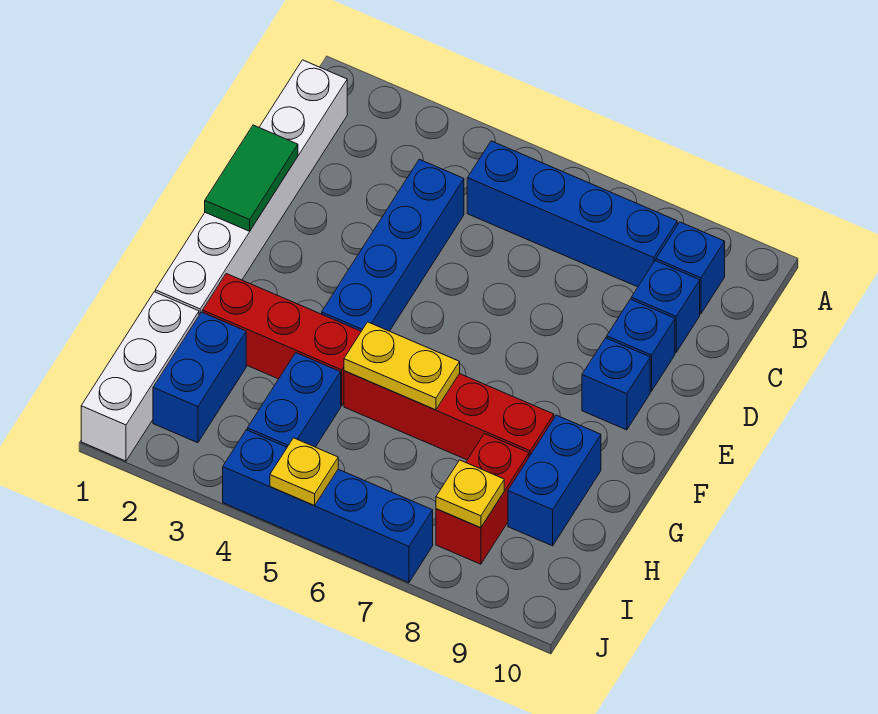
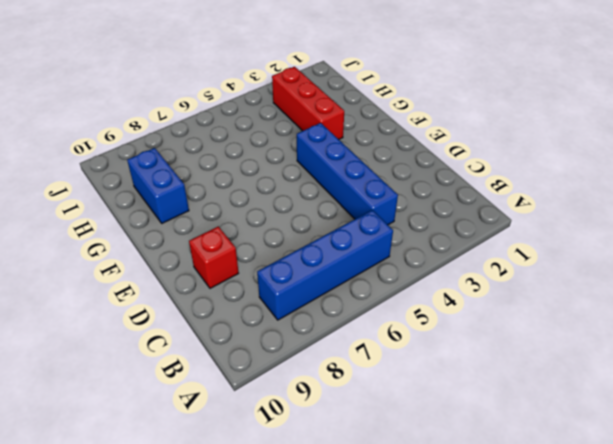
red brick D9 level 1 -> blue brick D9 level 1
red brick G3:I3 level 1 -> red brick G2:G4 level 1
none -> white brick B1:G1 level 1
none -> blue brick B9 level 1
none -> blue brick C9 level 1

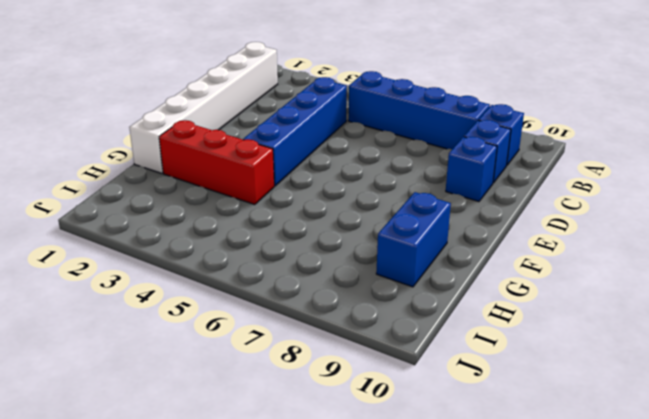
none -> blue brick E9 level 1
none -> red brick G5:G8 level 1
none -> white brick H1:J1 level 1

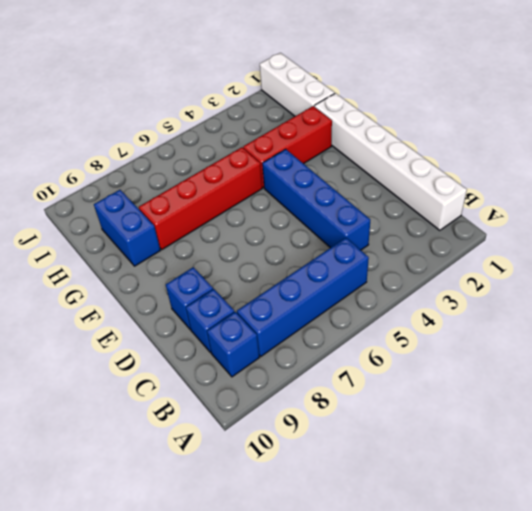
none -> blue brick E9 level 1
none -> blue brick H2:I2 level 1
none -> blue brick H4:I4 level 1

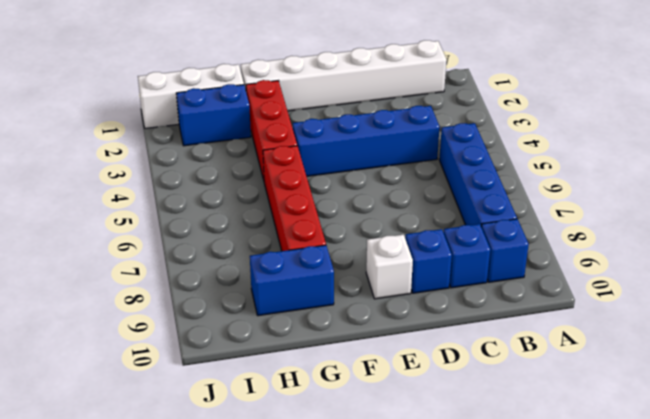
white brick E9 level 1 -> blue brick E9 level 1
none -> blue brick H4:I4 level 1
none -> red brick H8:I8 level 1
none -> blue brick J4:J7 level 1

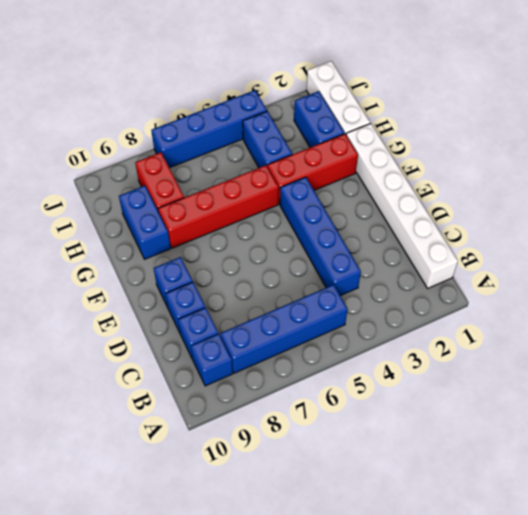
none -> green tile D1:E1 level 2
none -> yellow plate G5:G6 level 2
none -> yellow plate I8 level 2

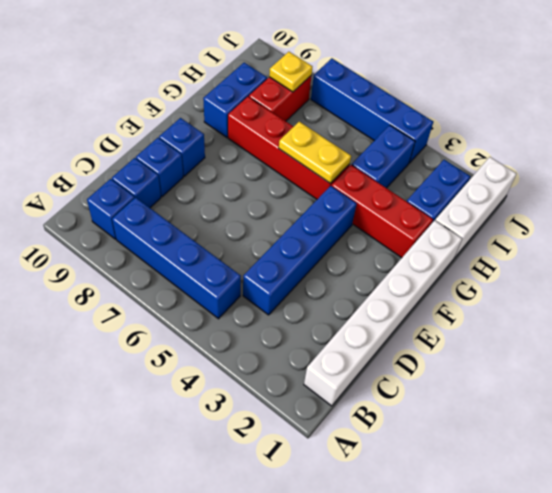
none -> green tile D1:E1 level 2
none -> yellow plate J5 level 2

